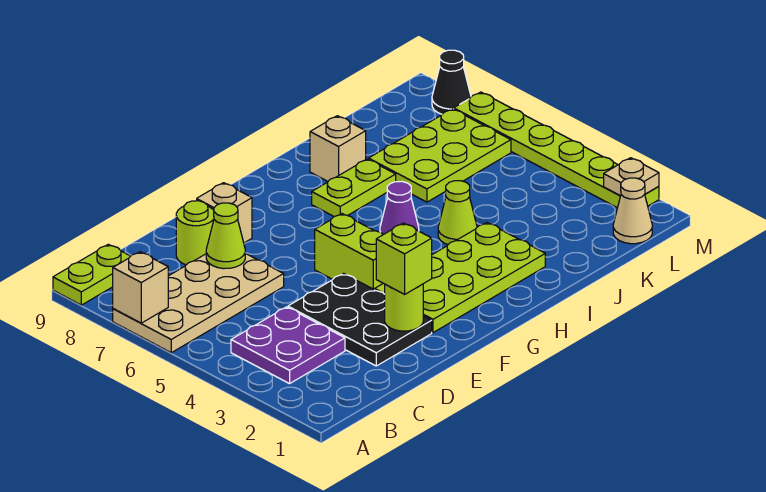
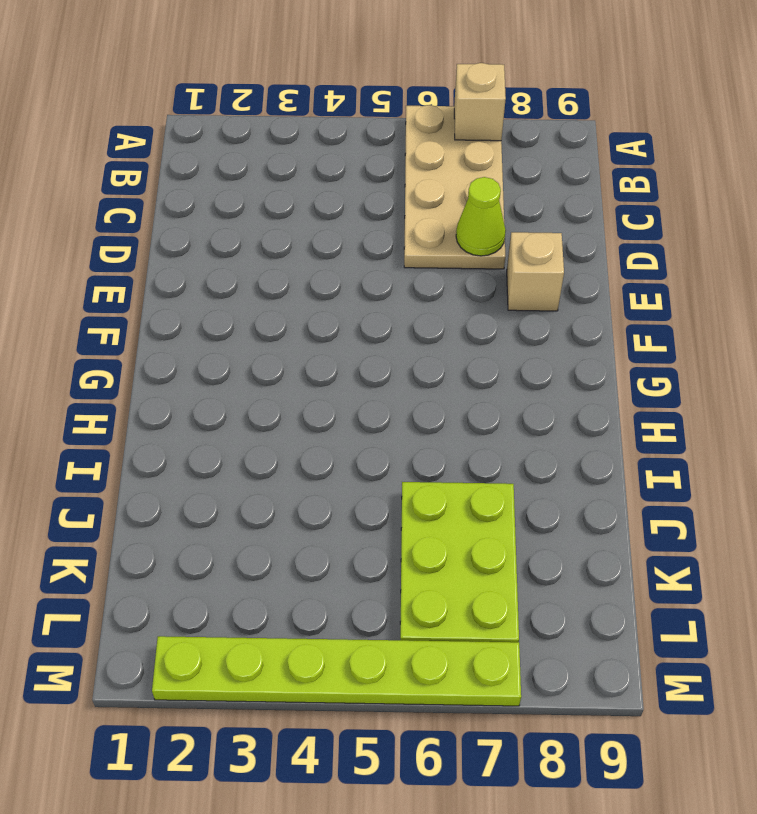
none -> lime plate A9:B9 level 1
none -> purple plate B3:C4 level 1
none -> black plate D2:E4 level 1

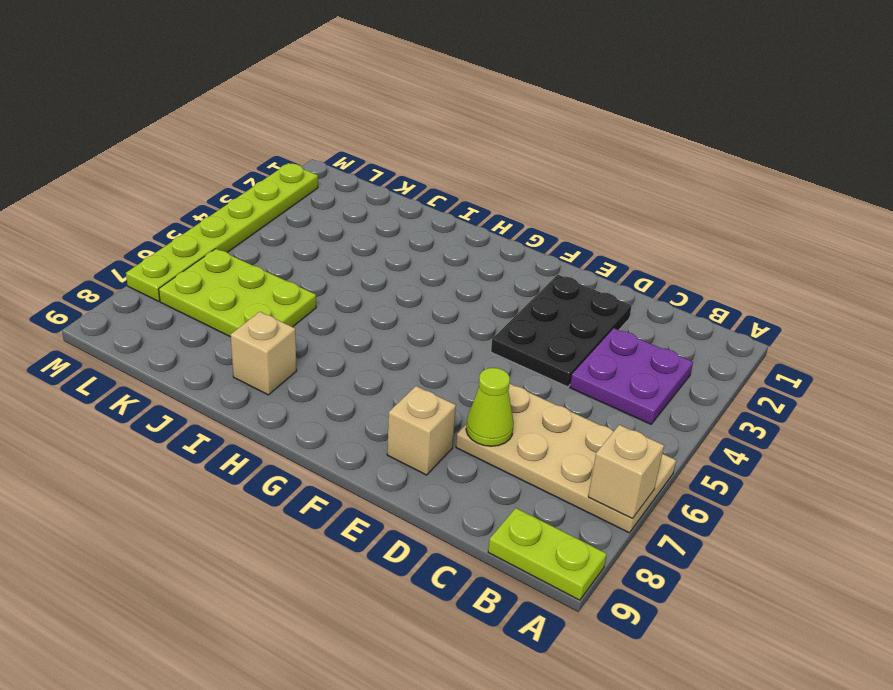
none -> lime round brick D8 level 1
none -> lime plate F2:I3 level 1
none -> lime brick F4:F5 level 1

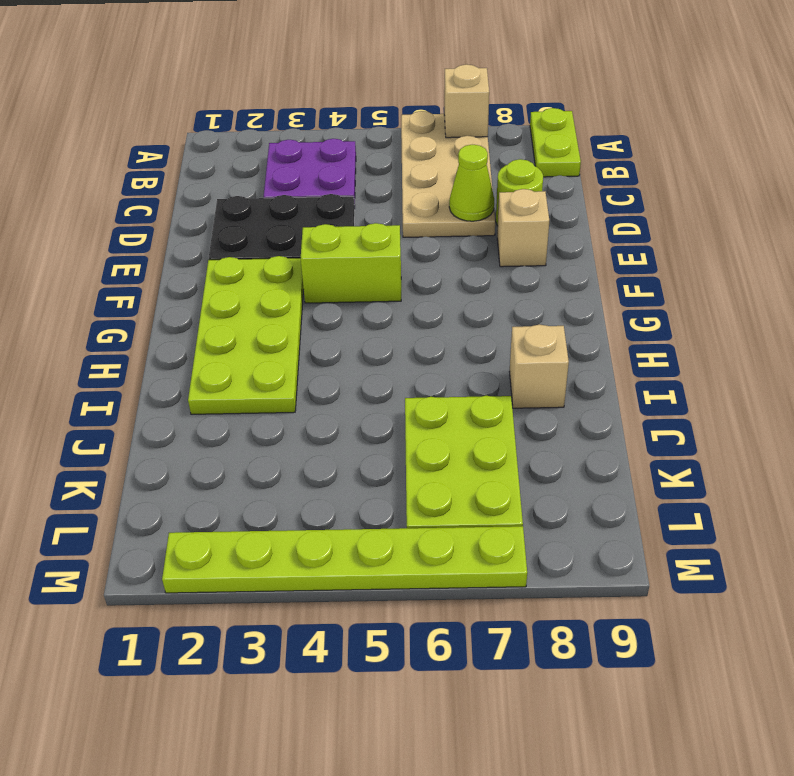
none -> purple cone H5 level 1
none -> lime plate H7:I7 level 1
none -> lime cone I4 level 1

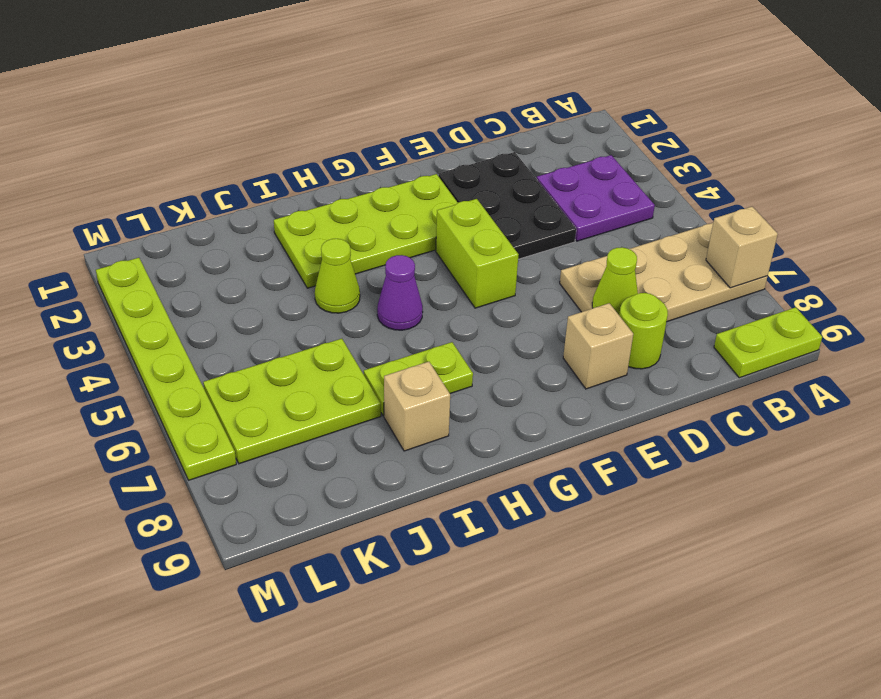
none -> tan cone L1 level 1
none -> black cone M8 level 1
none -> lime round brick E2 level 2

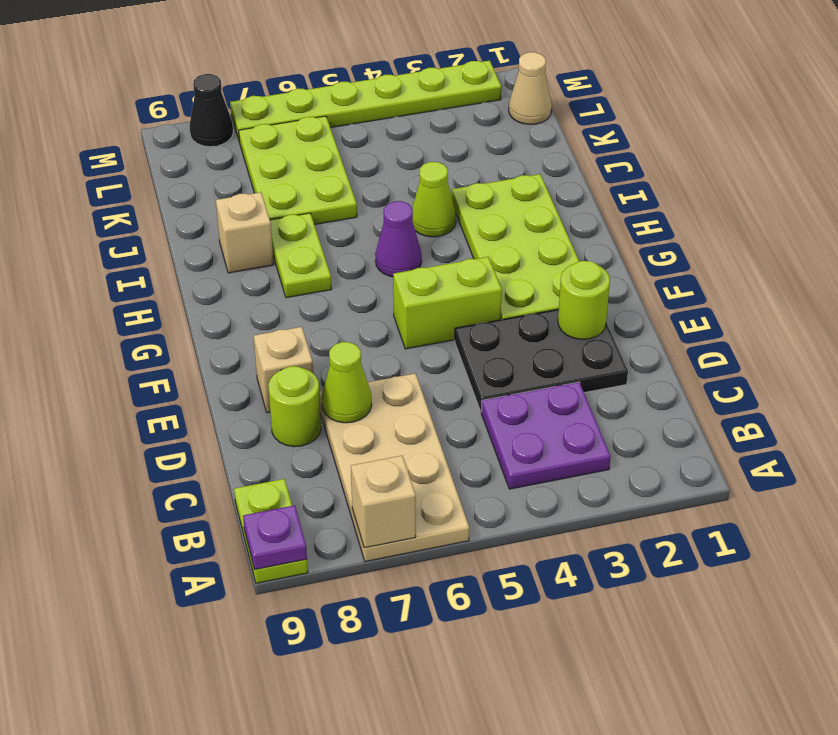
purple plate A9 level 2 -> none
none -> tan plate M2 level 2
none -> lime brick E2 level 3

